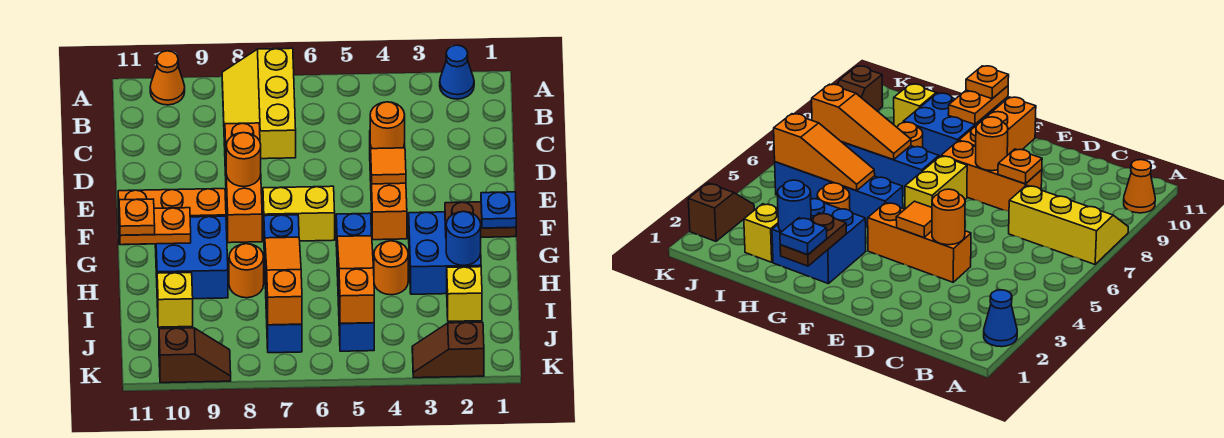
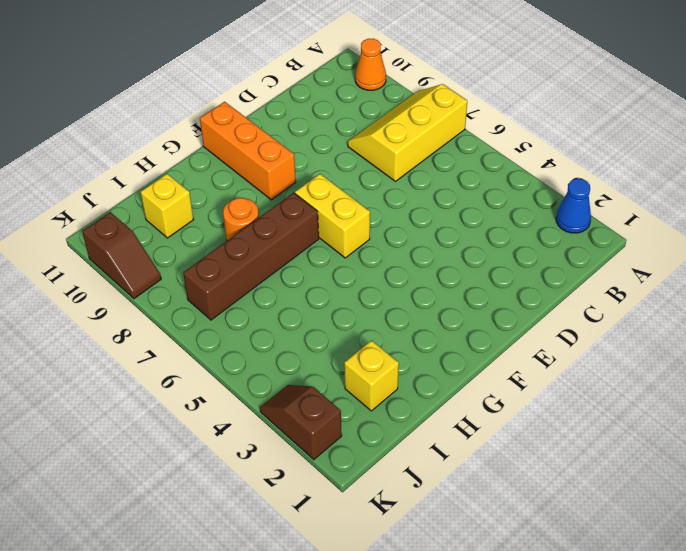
brown brick G7:J7 level 1 -> blue brick G7:J7 level 1
none -> orange brick D4:F4 level 1
none -> orange brick D8:F8 level 1
none -> blue brick G2:H3 level 1

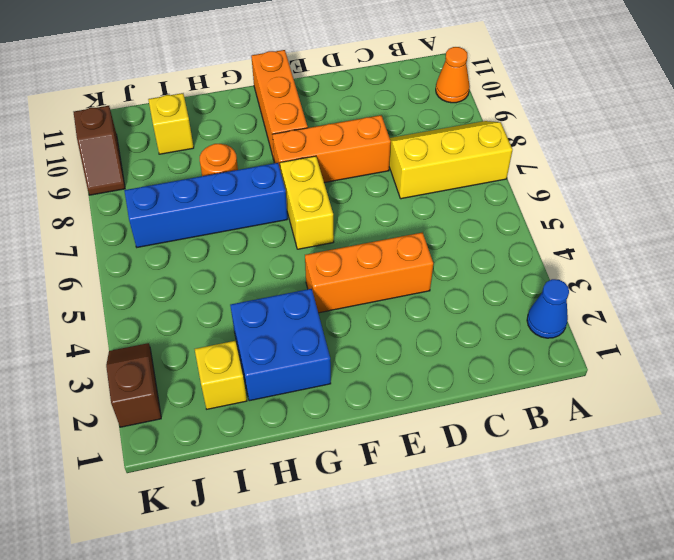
none -> blue brick G5:J5 level 1
none -> blue brick G9:H10 level 1
none -> orange round brick H4 level 1

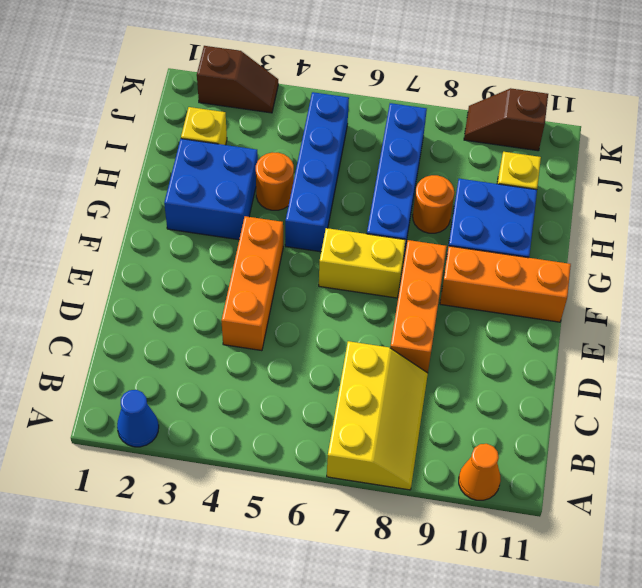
none -> orange round brick D4 level 2
none -> orange plate D8 level 2
none -> orange tile E4 level 2

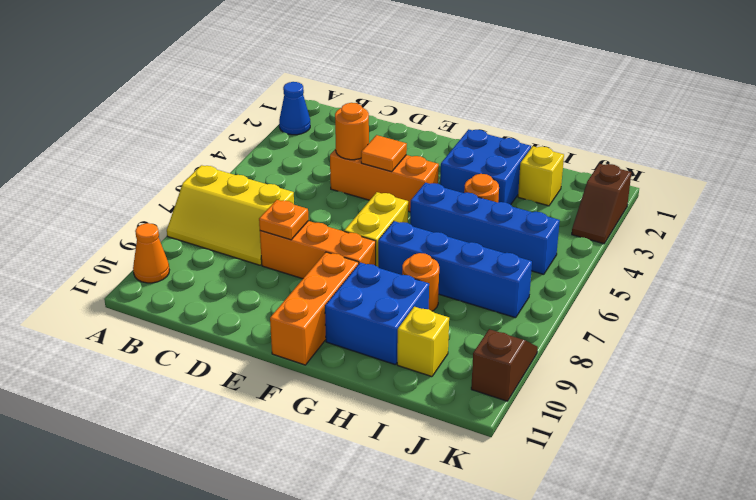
none -> orange round brick E8 level 2
none -> brown plate G1:G2 level 2
none -> orange plate G10:G11 level 2

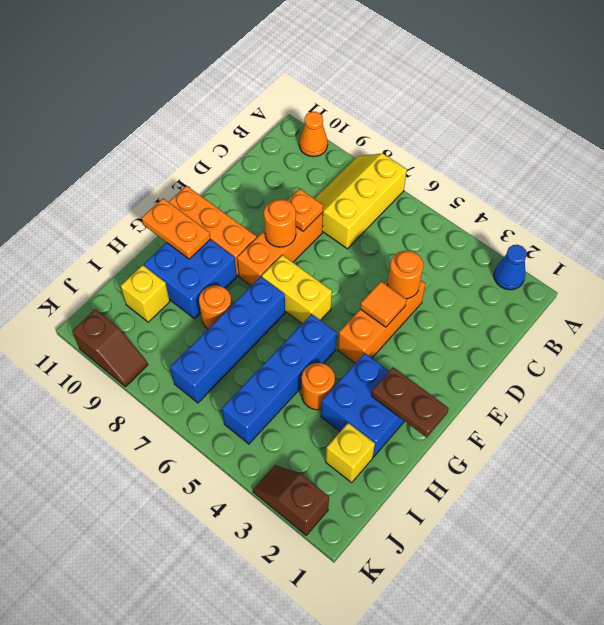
none -> blue round brick H2 level 2
none -> orange slope H5:J5 level 2 top J
none -> orange slope H7:J7 level 2 top J

